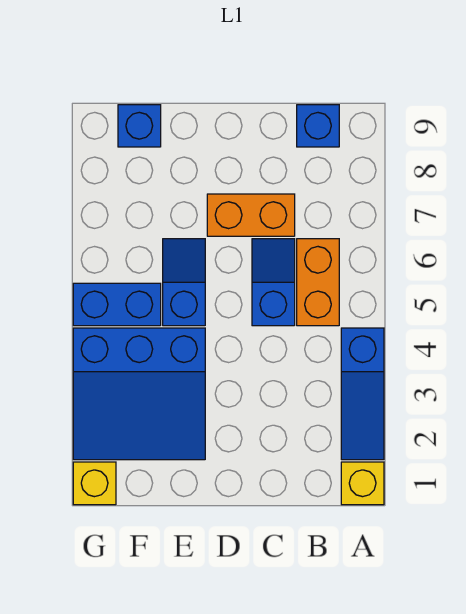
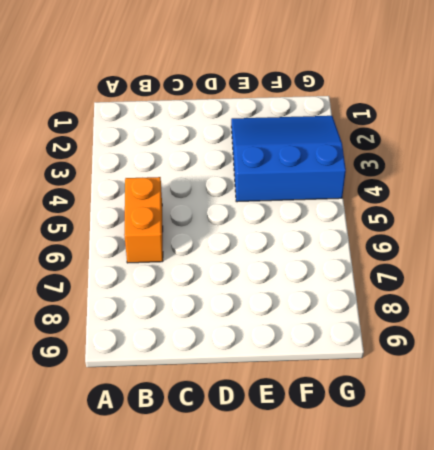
none -> yellow brick A1 level 1
none -> blue slope A2:A4 level 1 top 4

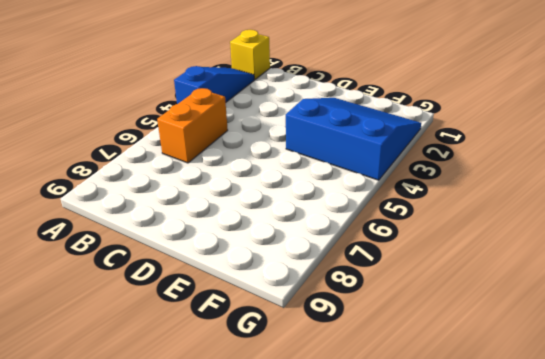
none -> blue brick B9 level 1
none -> blue slope C5:C6 level 1 top 5

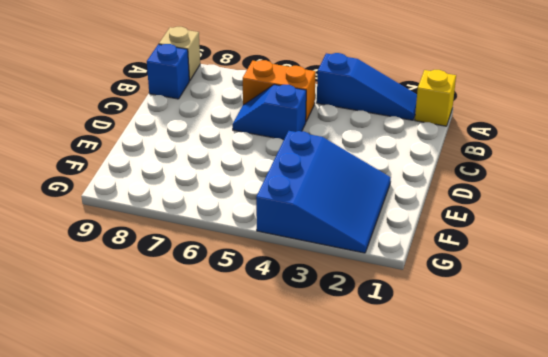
tan brick A9 level 1 -> none
none -> orange brick C7:D7 level 1
none -> blue slope E5:E6 level 1 top 5

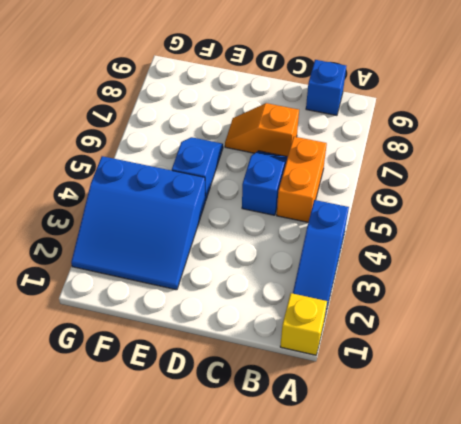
orange slope C7:D7 level 1 top C -> orange brick C7:D7 level 1
none -> blue brick F5:G5 level 1
none -> blue brick F9 level 1

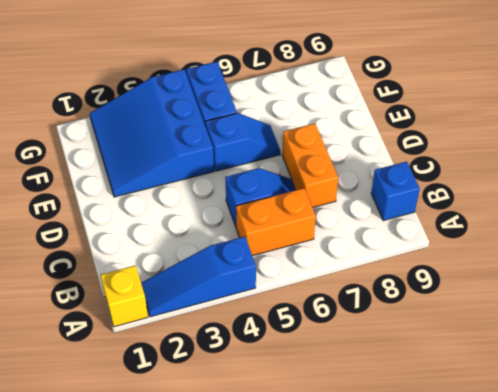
none -> blue brick F9 level 1
none -> yellow brick G1 level 1

